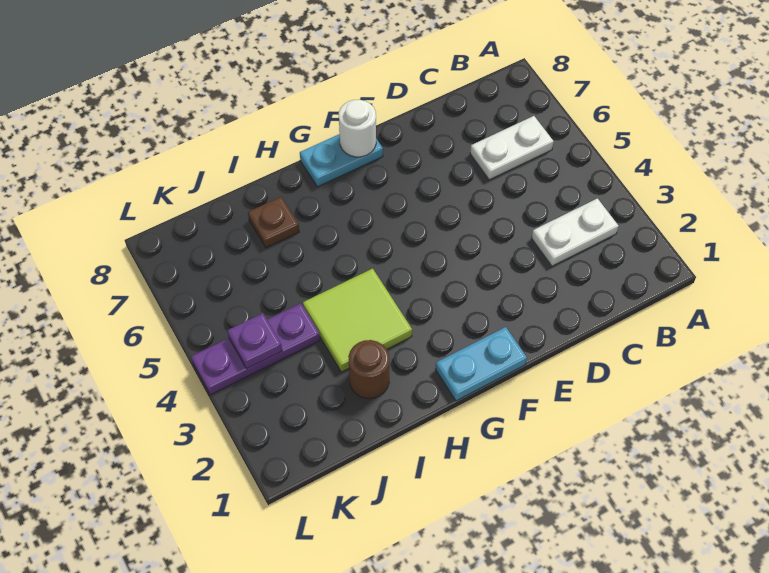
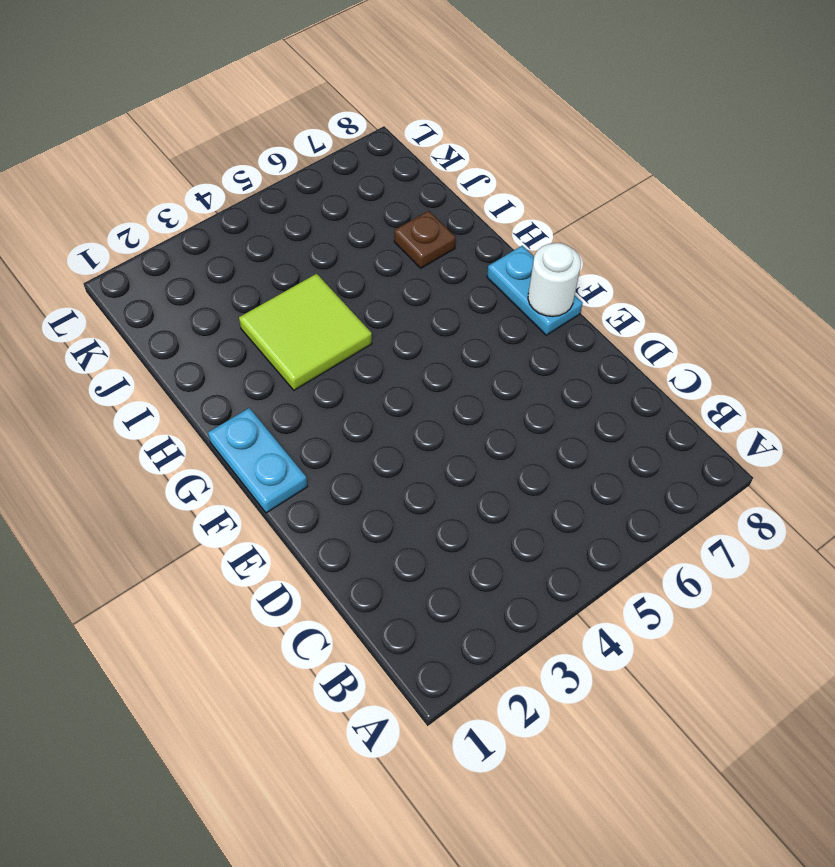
none -> white plate B3:C3 level 1
none -> white plate B6:C6 level 1

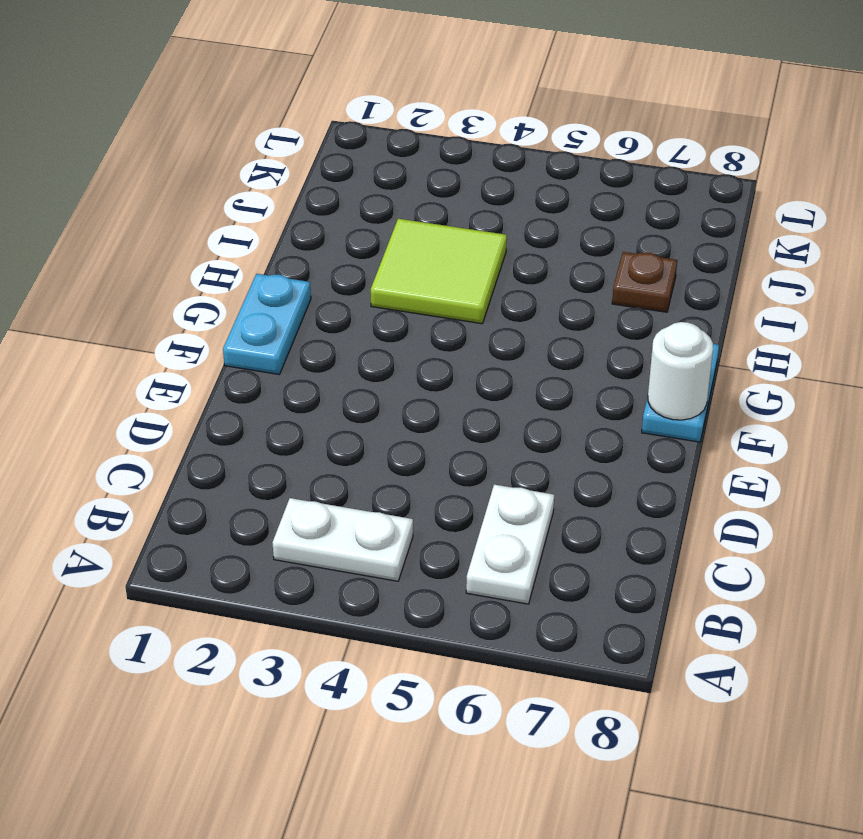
white plate B3:B4 level 1 -> white plate B3:C3 level 1
none -> brown round brick I2 level 1
none -> purple plate J4:L4 level 1

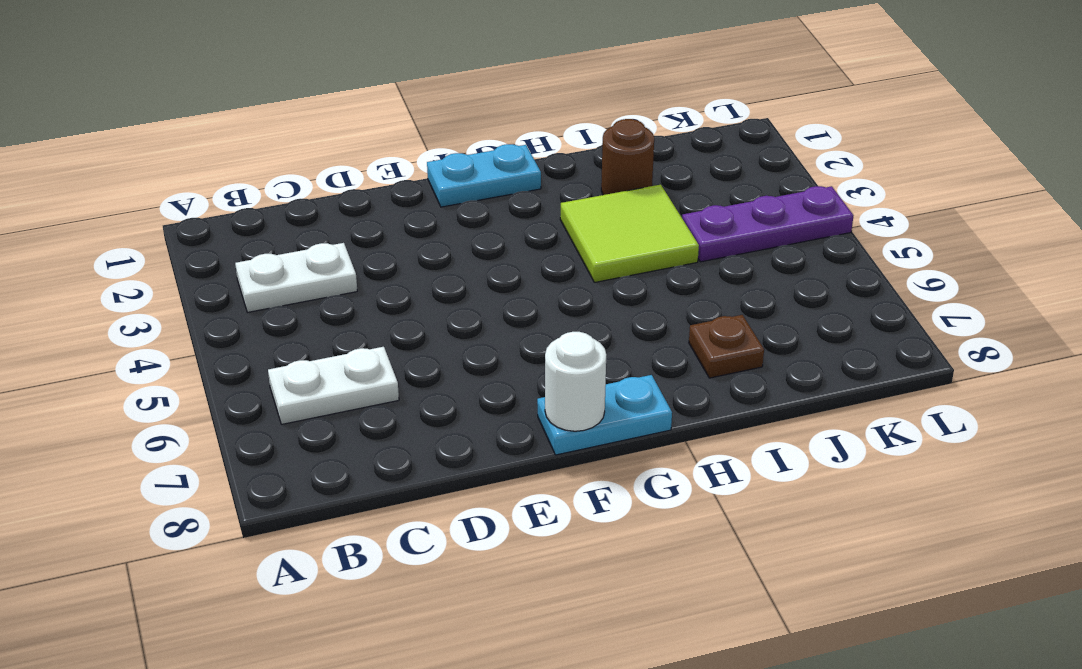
none -> purple plate K4 level 2

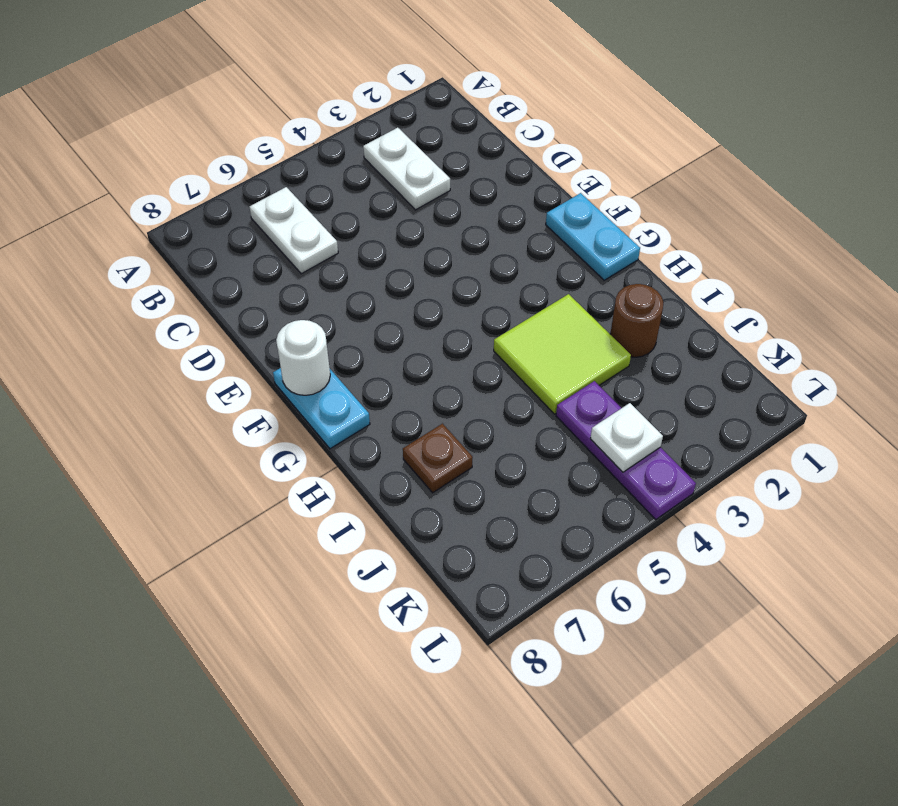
white plate K4 level 2 -> purple plate K4 level 2

